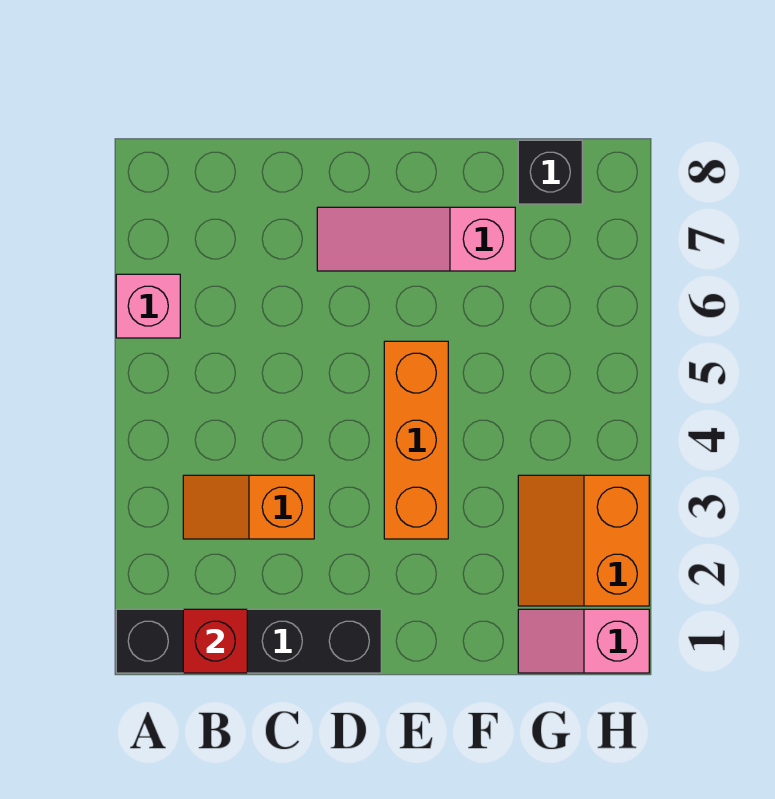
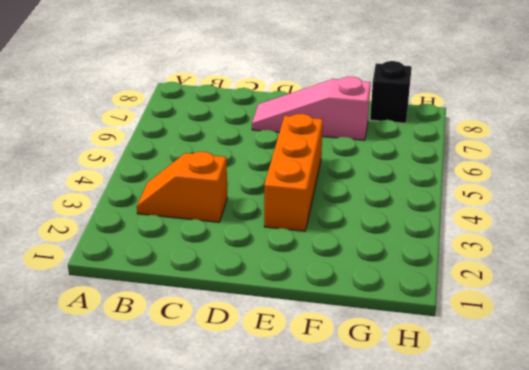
none -> black brick A1:D1 level 1
none -> pink brick A6 level 1

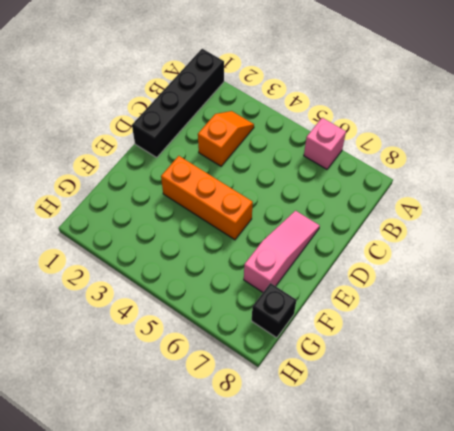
none -> pink slope G1:H1 level 1 top H
none -> orange slope G2:H3 level 1 top H

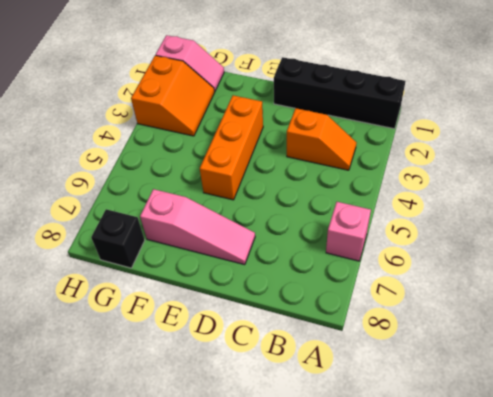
none -> red brick B1 level 2

